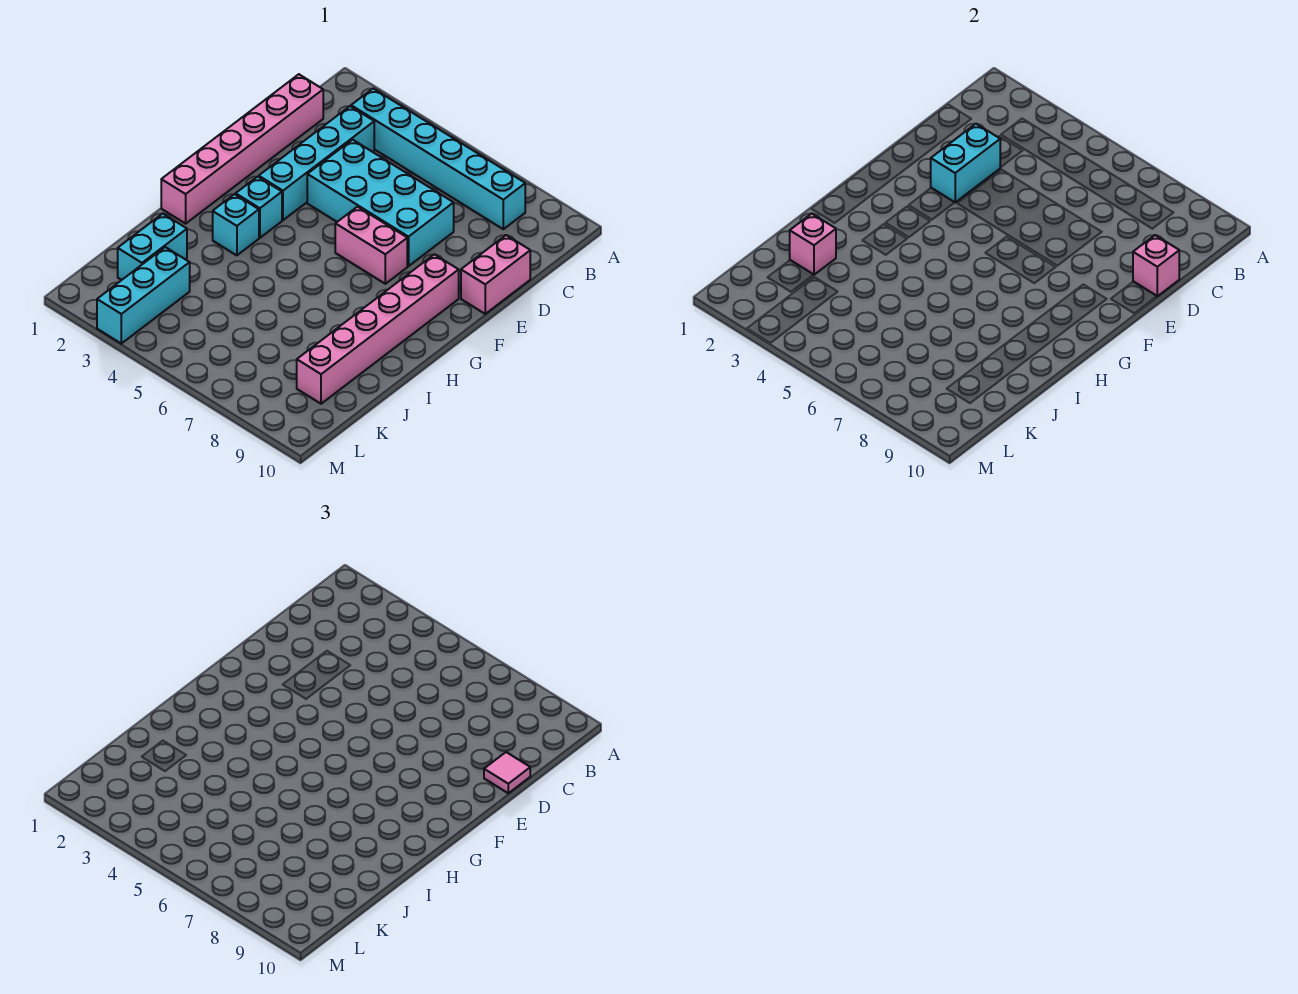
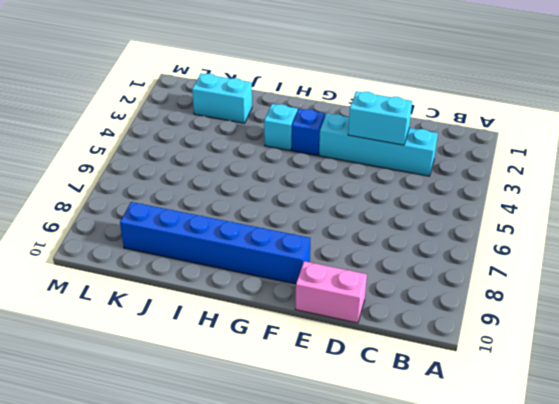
blue brick F9:K9 level 1 -> pink brick F9:K9 level 1
blue brick G3 level 1 -> cyan brick G3 level 1
none -> cyan brick B3:B8 level 1
none -> pink brick C1:H1 level 1
none -> cyan brick D4:E7 level 1

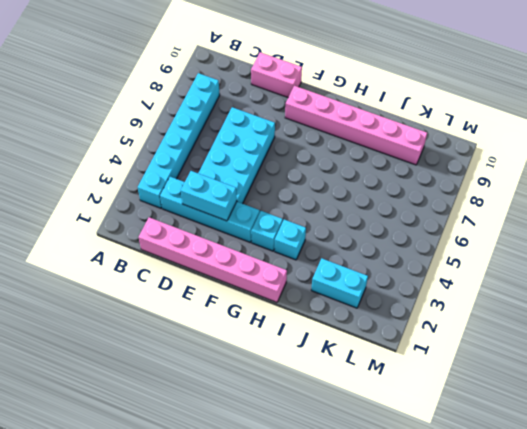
none -> pink brick F6:F7 level 1
none -> cyan brick K3:M3 level 1
none -> pink brick D10 level 2

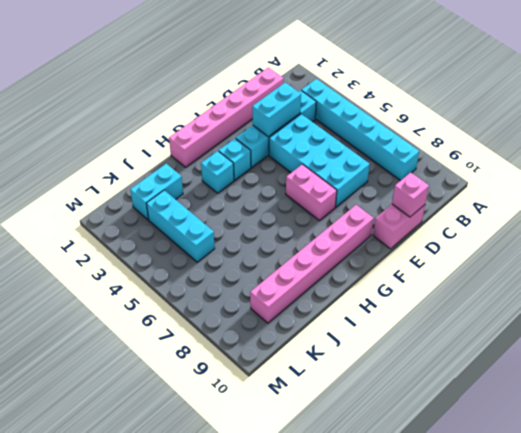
cyan brick K3:K5 level 1 -> cyan brick K3:M3 level 1
none -> pink brick J2 level 2
none -> pink tile D10 level 3

